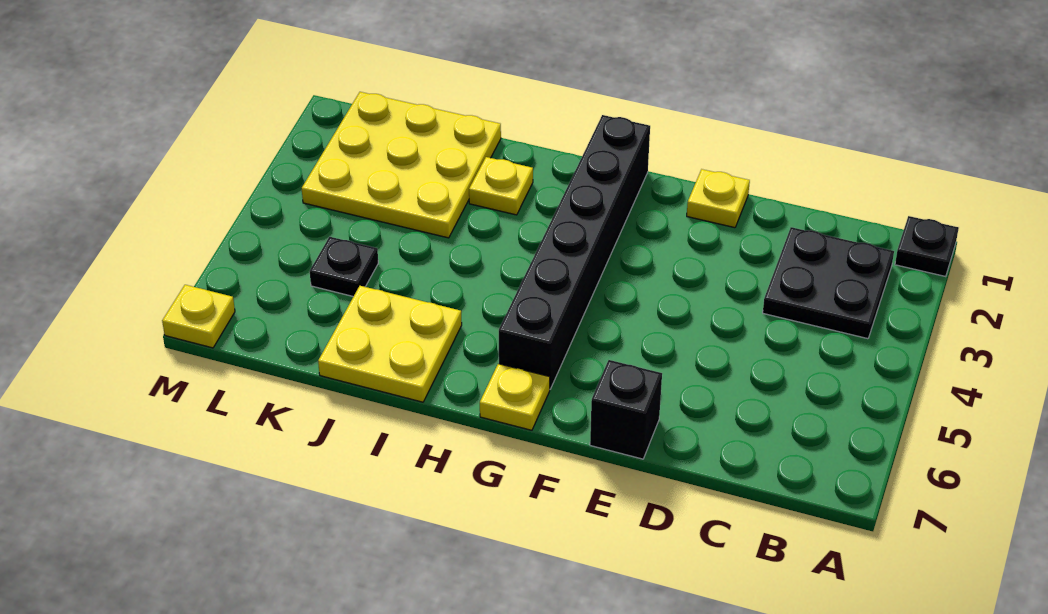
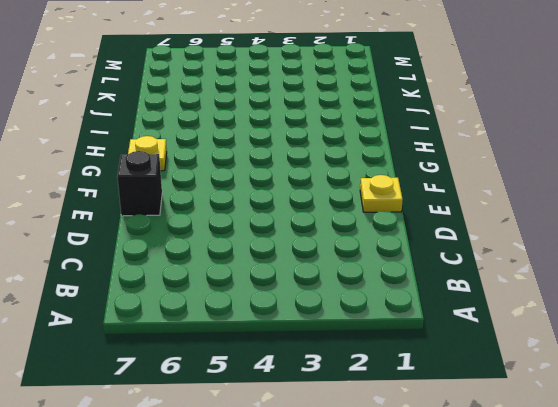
none -> black plate A1 level 1
none -> black plate B2:C3 level 1

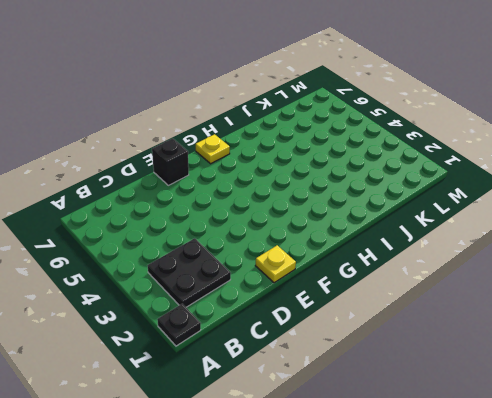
none -> black brick G1:G6 level 1
none -> yellow plate I2 level 1

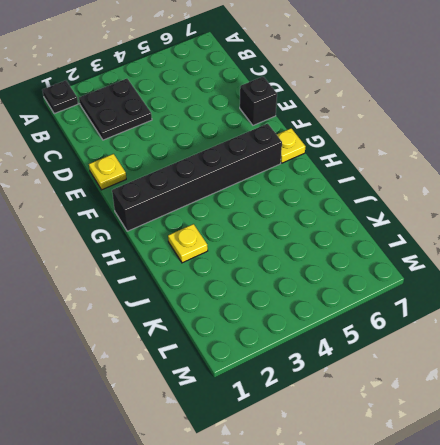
none -> yellow plate I6:J7 level 1
none -> yellow plate J1:L3 level 1

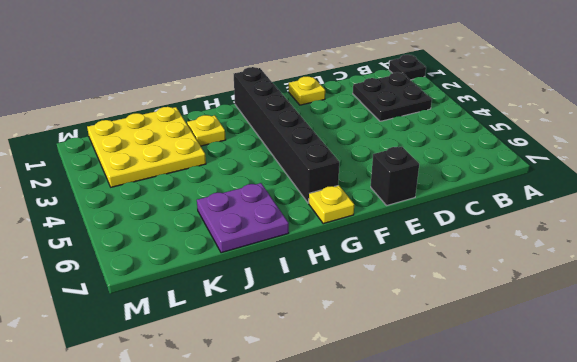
purple plate I6:J7 level 1 -> yellow plate I6:J7 level 1
none -> black plate K5 level 1
none -> yellow plate M7 level 1

